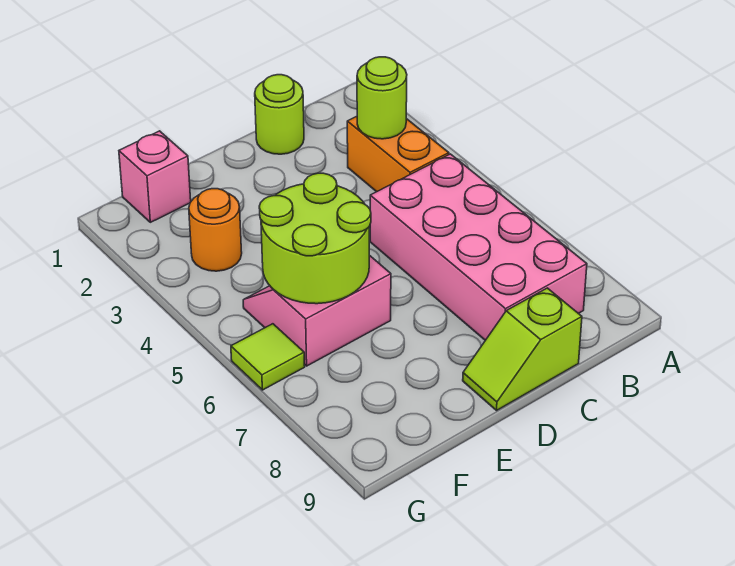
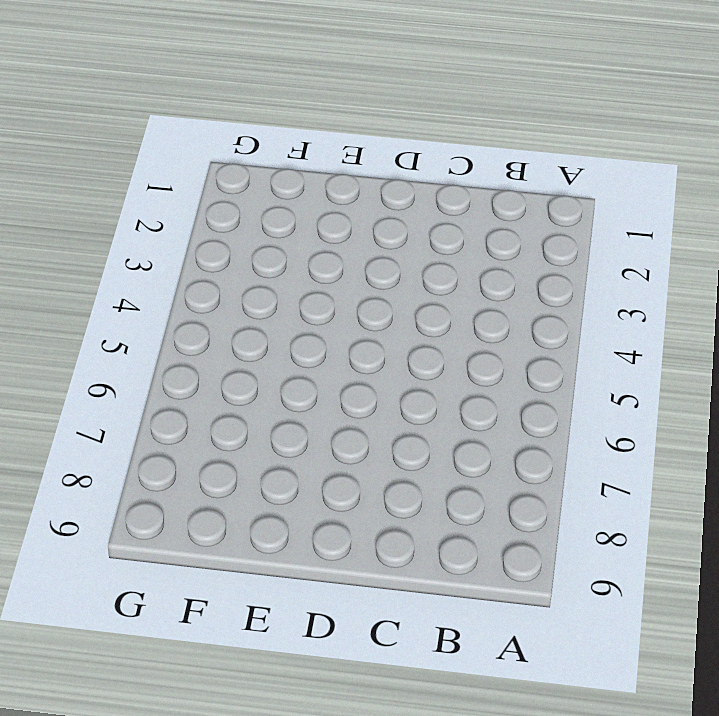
none -> orange brick B3:B4 level 1
none -> pink brick B5:C8 level 1

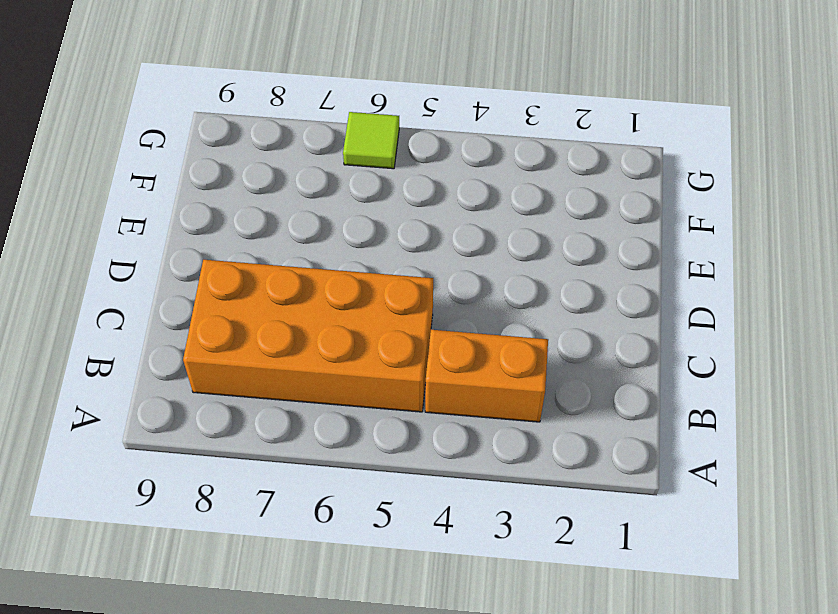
orange brick B5:C8 level 1 -> pink brick B5:C8 level 1
none -> lime round brick C1 level 1
none -> lime slope C9:D9 level 1 top C

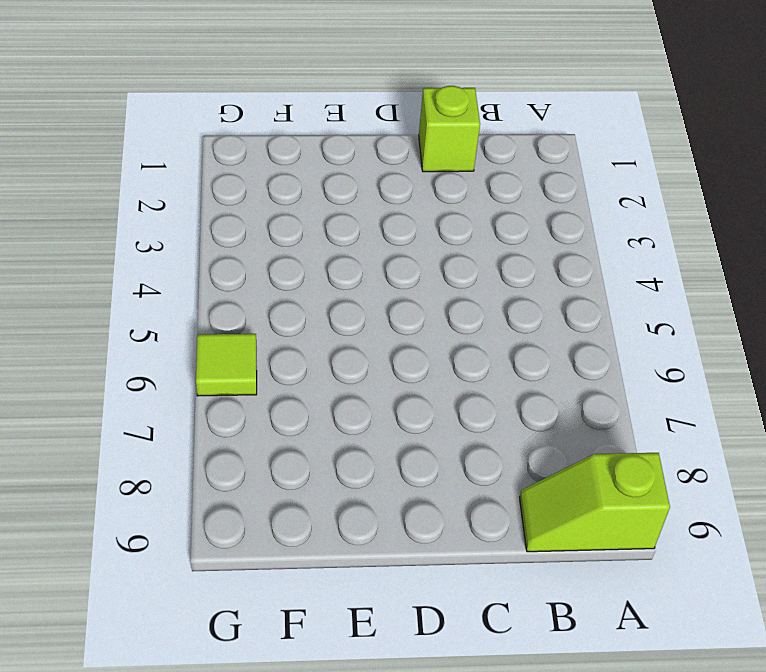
lime slope A9:B9 level 1 top A -> lime slope C9:D9 level 1 top C
lime brick C1 level 1 -> lime round brick C1 level 1
none -> orange brick B3:B4 level 1
none -> pink brick B5:C8 level 1

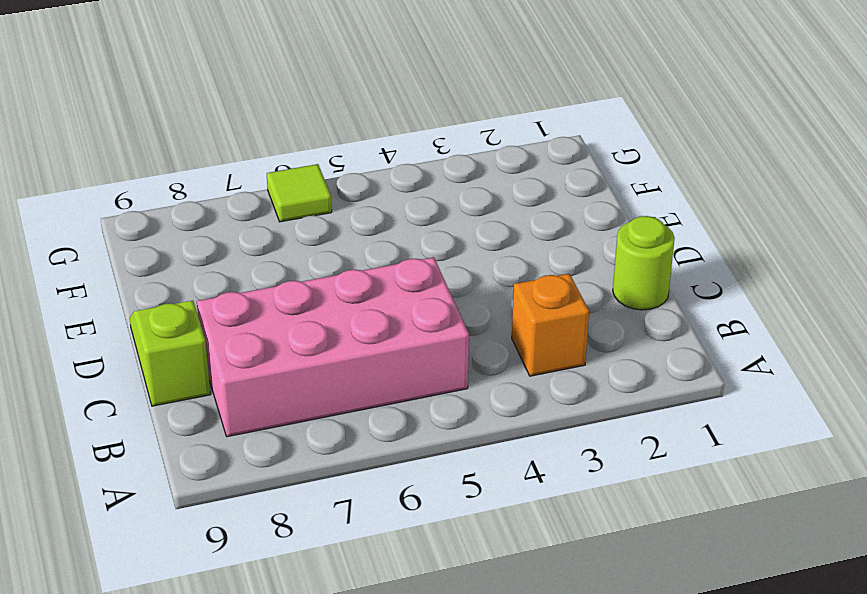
orange brick B3 level 1 -> orange brick B3:B4 level 1
none -> pink slope E5:F6 level 1 top 6
none -> pink brick F1 level 1

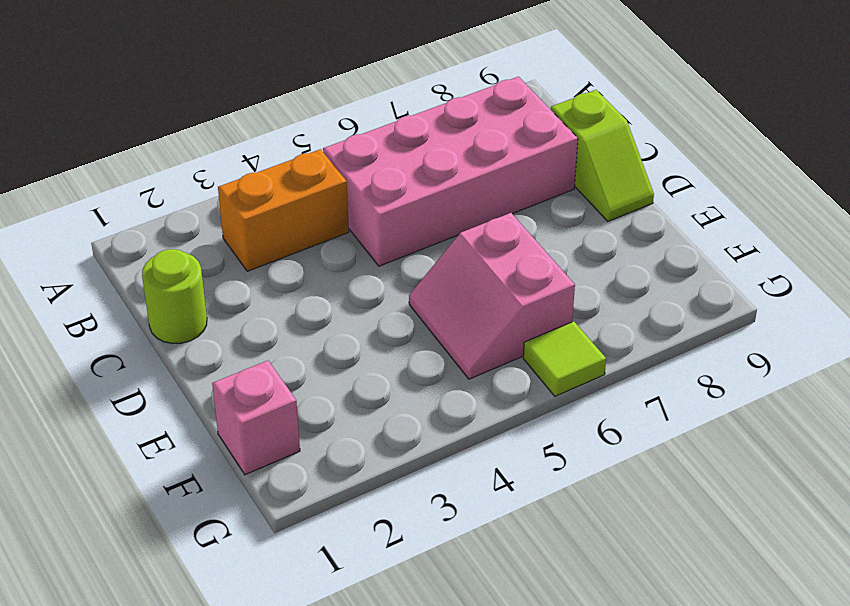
none -> orange round brick F3 level 1
none -> lime round brick B3 level 2

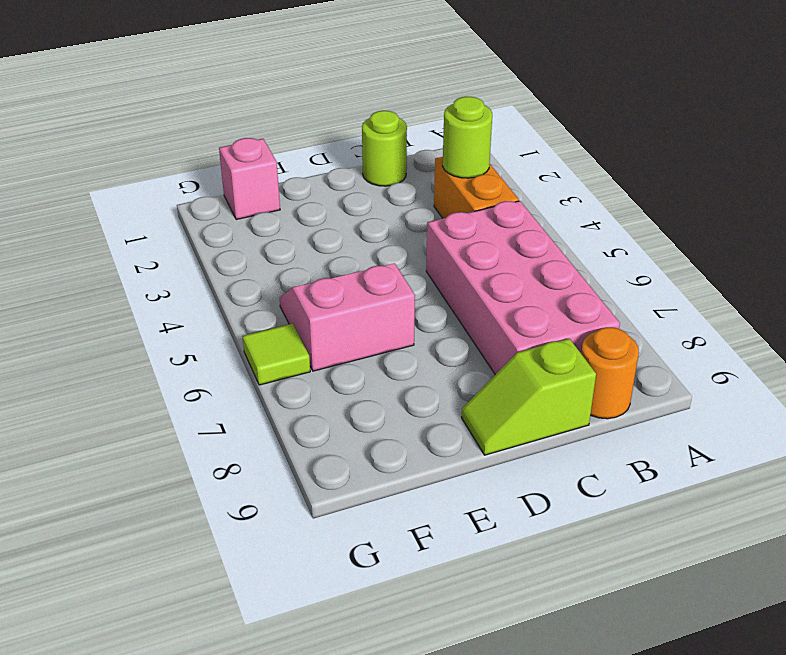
orange round brick B9 level 1 -> orange round brick F3 level 1
none -> lime round brick E5:F6 level 2

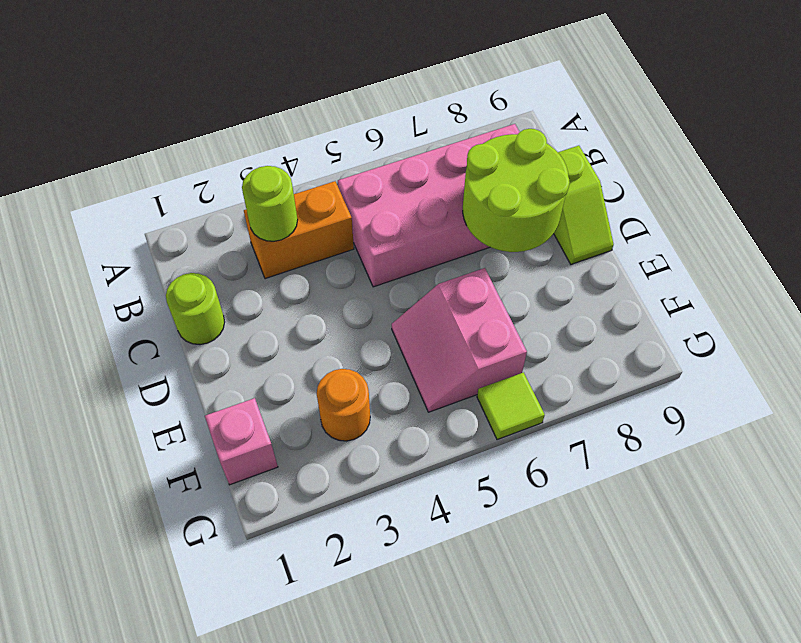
lime round brick C7:D8 level 2 -> lime round brick E5:F6 level 2

